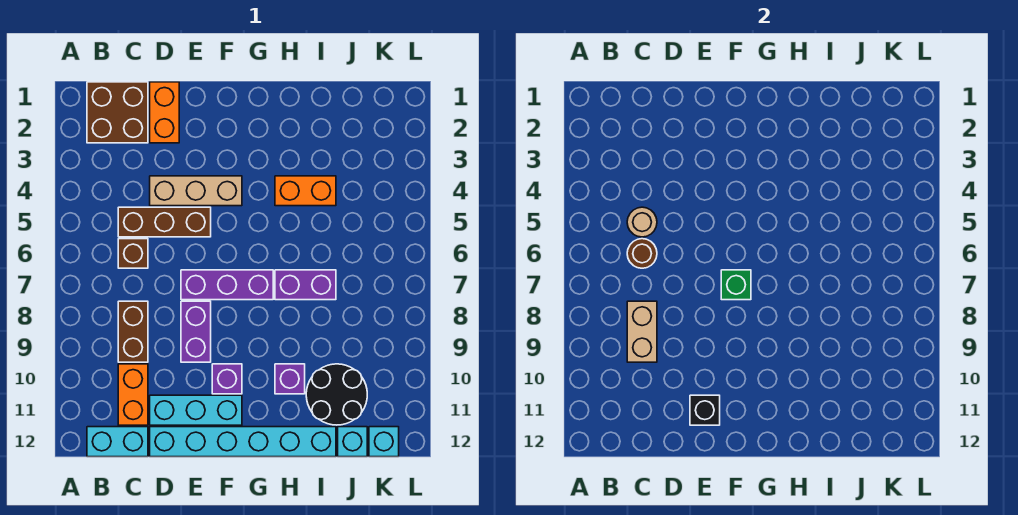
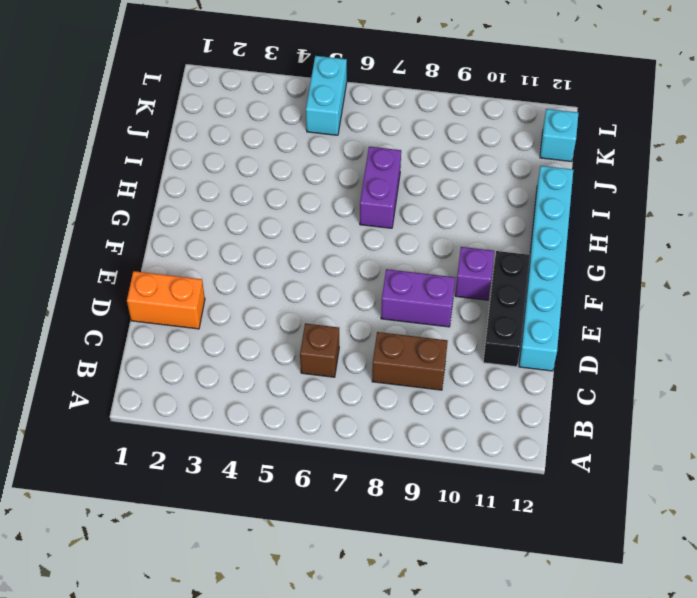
black brick D11:F11 level 1 -> cyan brick D11:F11 level 1
cyan brick K5:L5 level 1 -> cyan brick B12:C12 level 1
none -> brown brick B1:C2 level 1
none -> brown brick C5:E5 level 1
none -> orange brick C10:C11 level 1

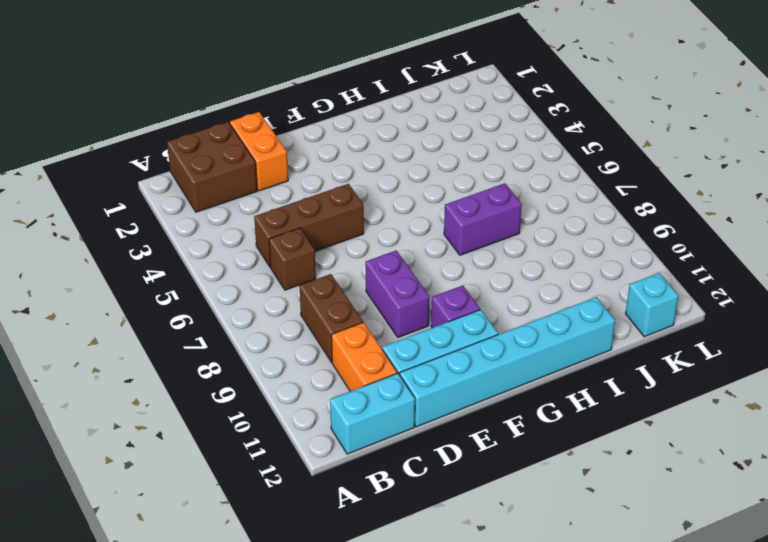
none -> tan brick D4:F4 level 1
none -> purple brick E7:G7 level 1
none -> orange brick H4:I4 level 1

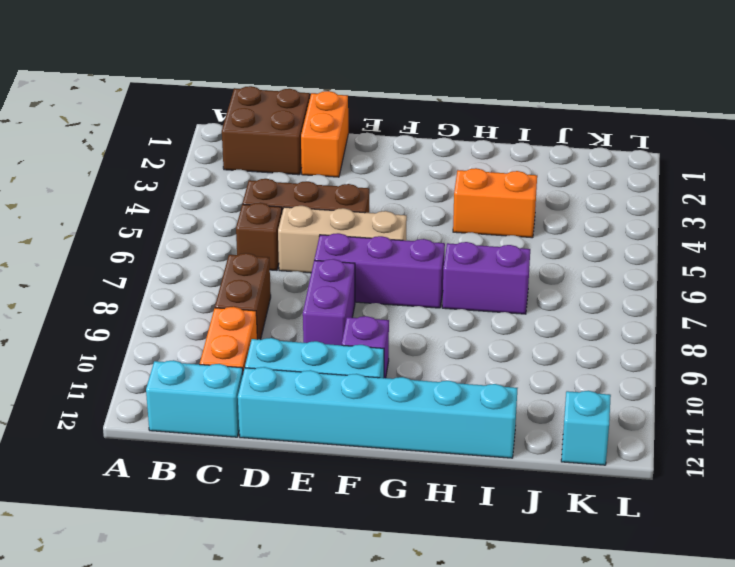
tan brick D6:F6 level 1 -> tan brick D4:F4 level 1
none -> purple brick H10 level 1
none -> black round brick I10:J11 level 1
none -> cyan brick J12 level 1

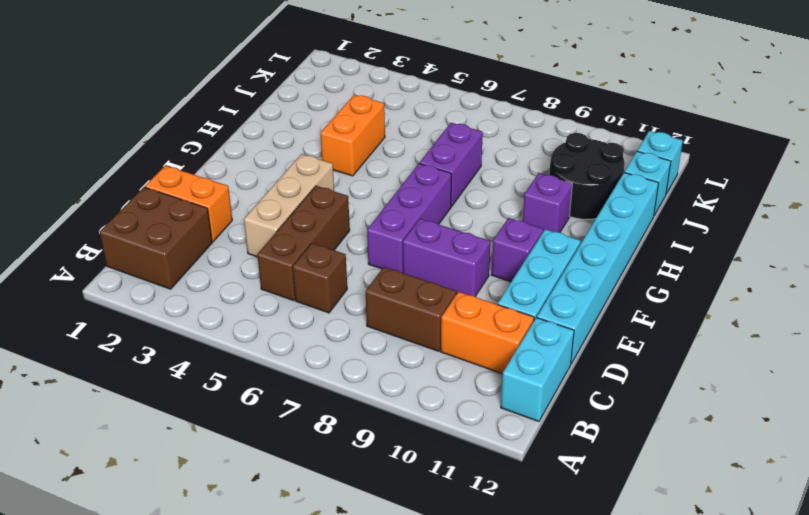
none -> tan round brick C5 level 2
none -> brown round brick C6 level 2
none -> tan brick C8:C9 level 2

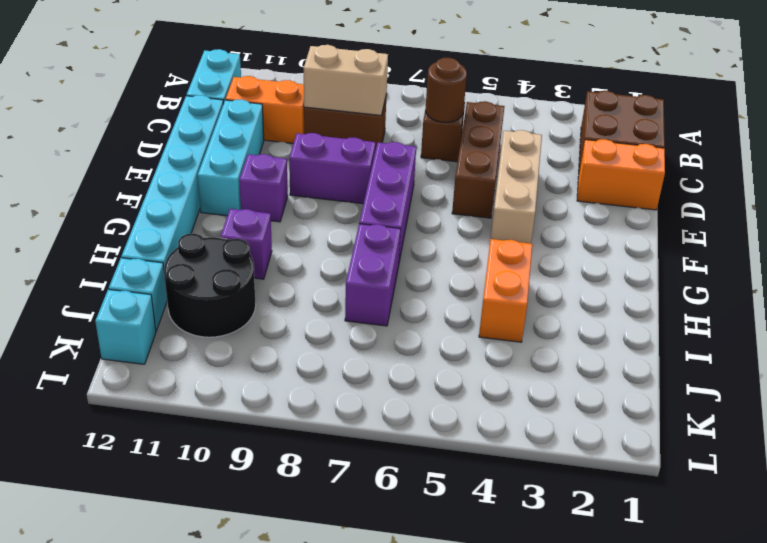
none -> tan round brick C5 level 2
none -> black brick E11 level 2
none -> green brick F7 level 2

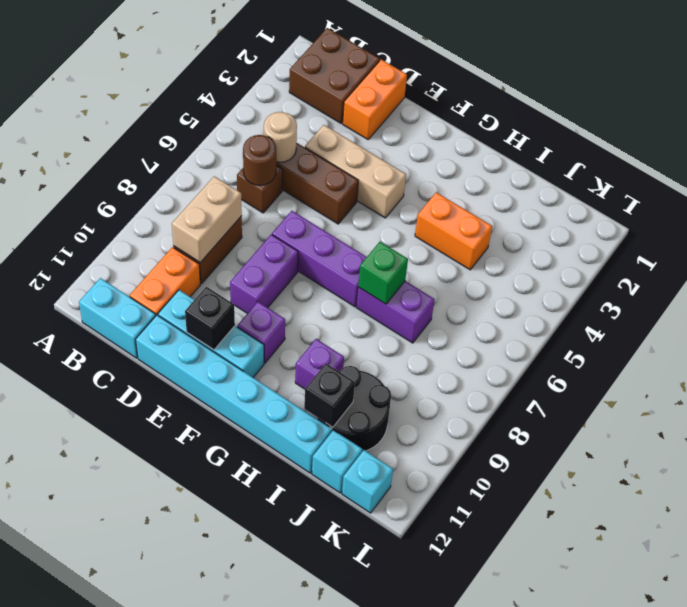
green brick H7 level 2 -> green brick F7 level 2
black brick I11 level 2 -> none

